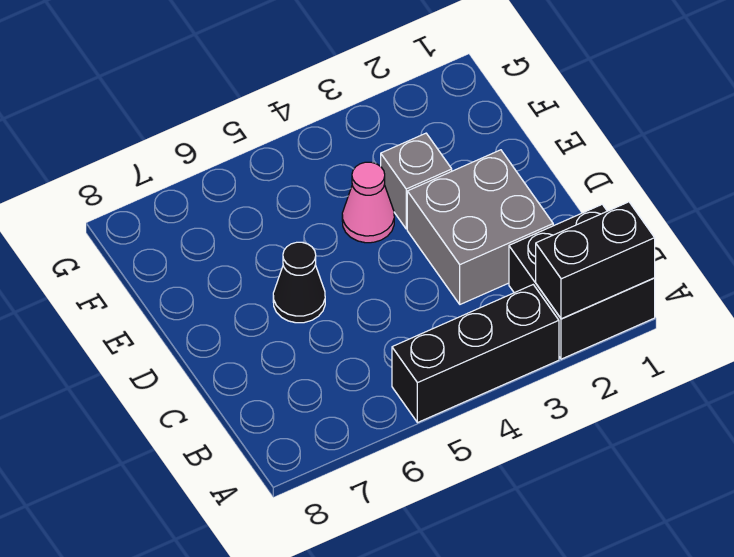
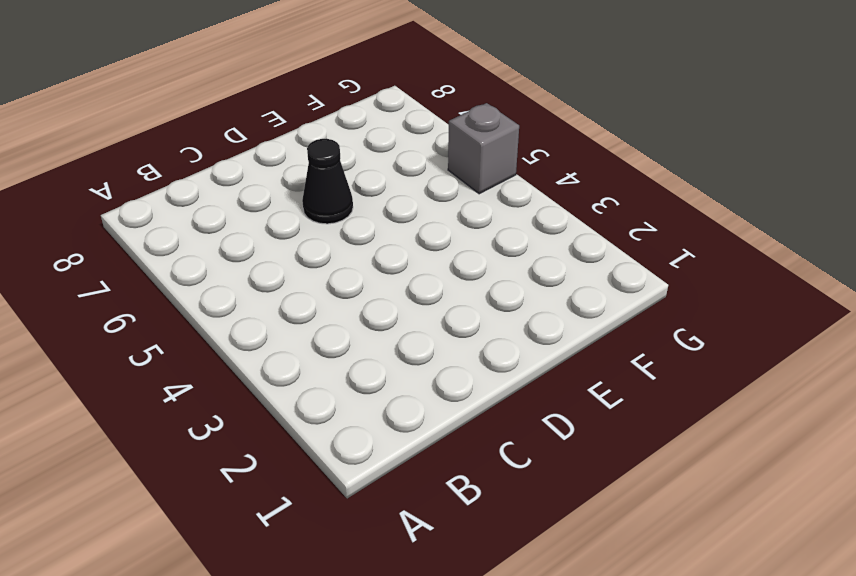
grey brick G5 level 1 -> grey brick E3 level 1
none -> black brick A1:B2 level 1
none -> black brick A3:A5 level 1

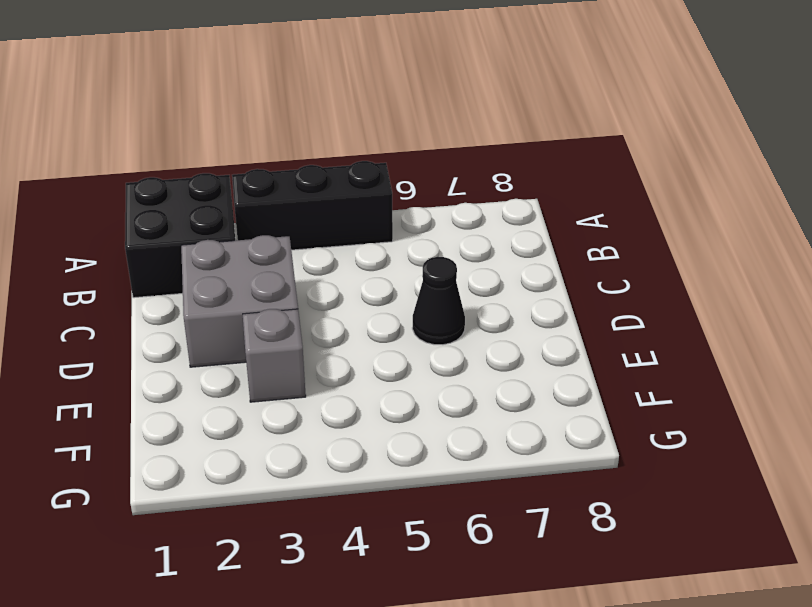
none -> pink cone E4 level 1
none -> black brick A1:A2 level 2

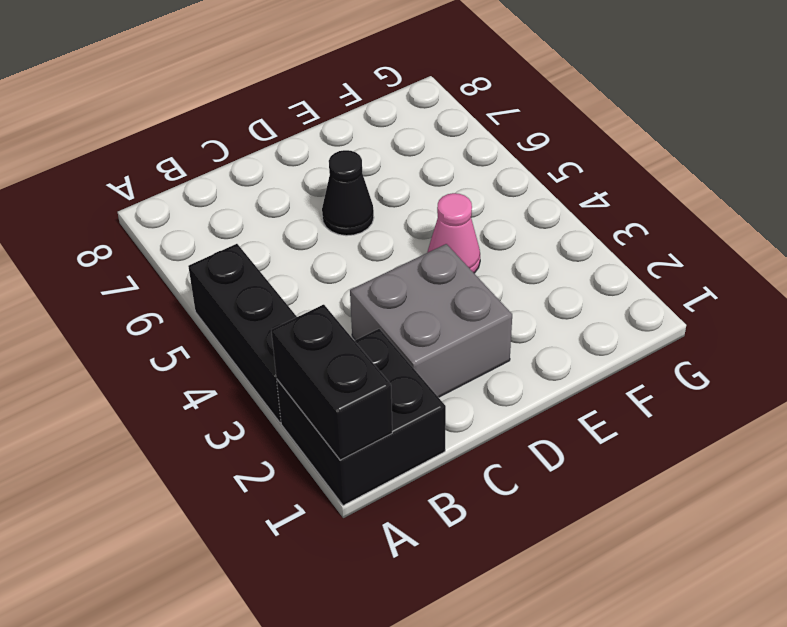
none -> grey brick E3 level 1

